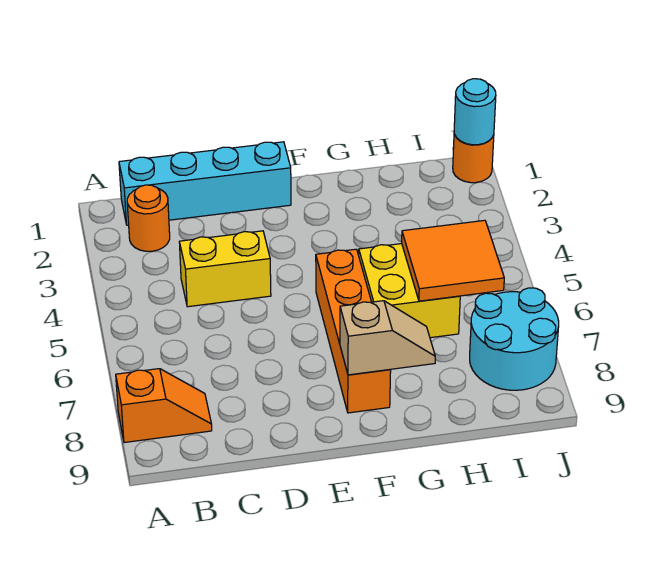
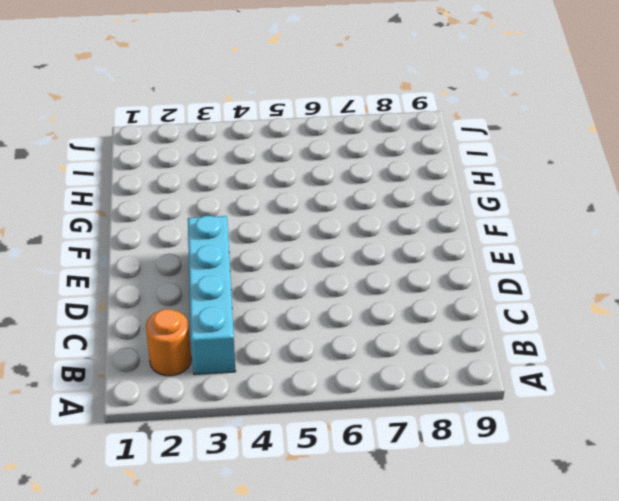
cyan brick B3:E3 level 1 -> cyan brick B1:E1 level 1
none -> orange slope A8:B8 level 1 top A
none -> yellow brick C4:D4 level 1

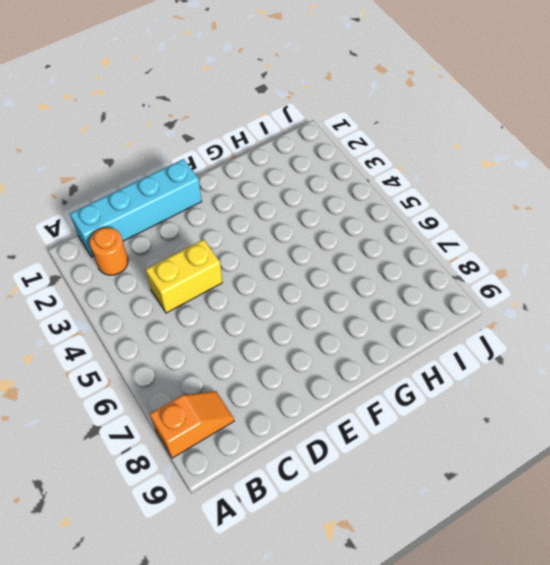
none -> orange brick F5:F8 level 1
none -> yellow brick G5:H6 level 1

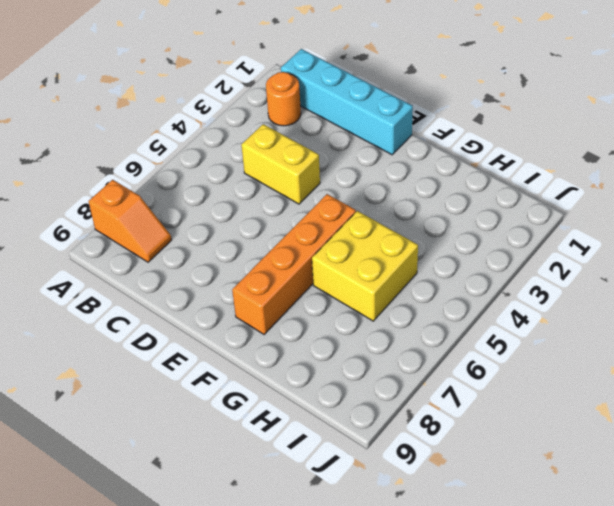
none -> cyan round brick I7:J8 level 1
none -> orange round brick J1 level 1

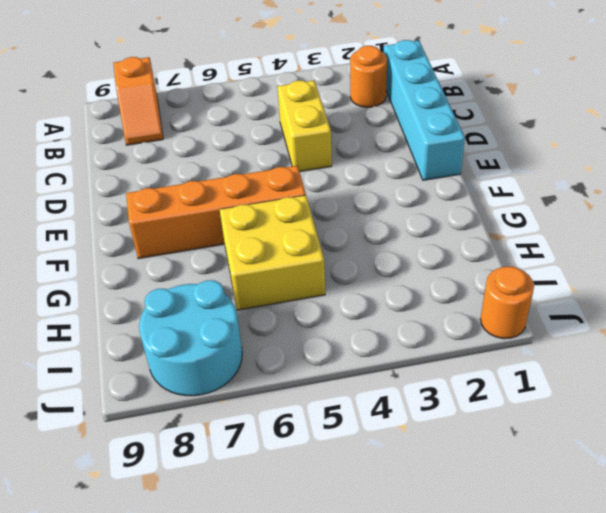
none -> tan slope F8:G8 level 2 top F
none -> orange tile H5:I6 level 2

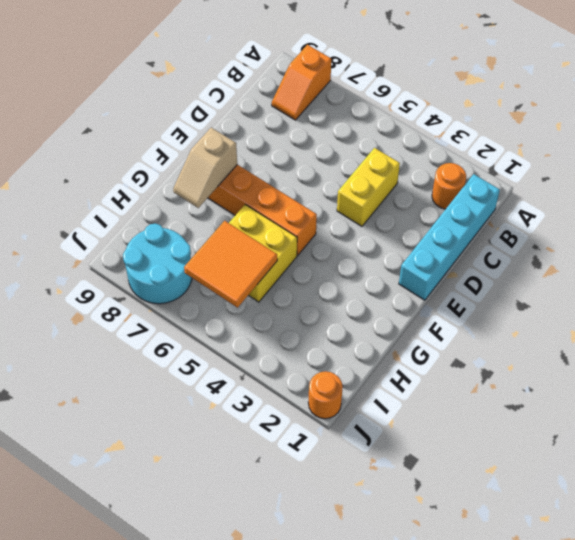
none -> cyan round brick J1 level 2

